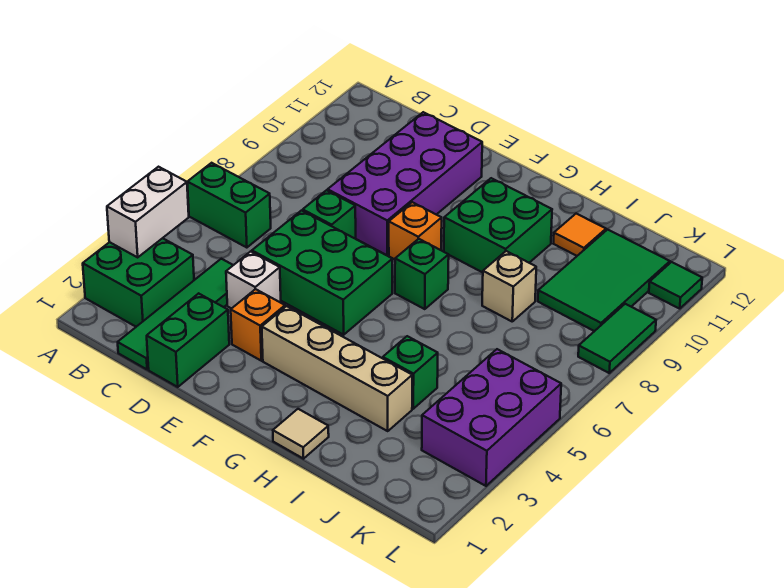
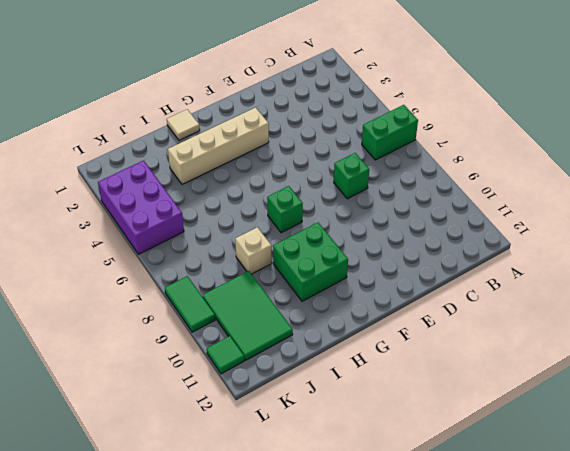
none -> green brick A2:B3 level 1
none -> green tile C1:C4 level 1
none -> green brick D1:D2 level 1

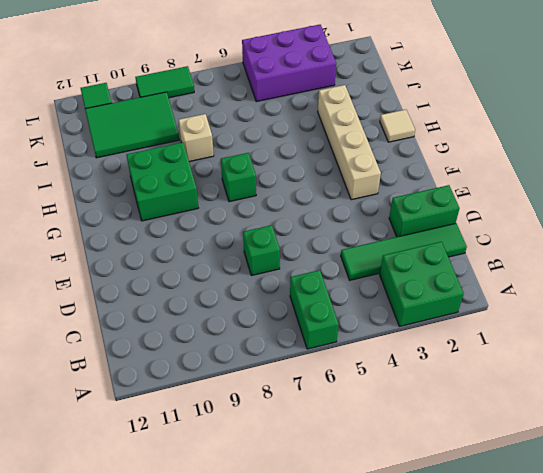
none -> white brick D4 level 1
none -> green brick D5:F6 level 1
none -> purple brick D8:E11 level 1

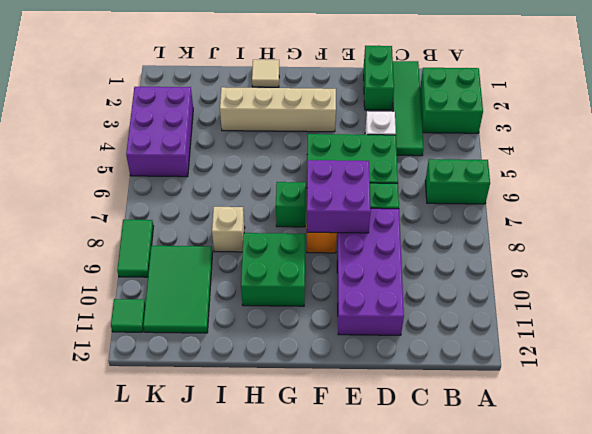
purple brick E7:F8 level 2 -> none
none -> orange brick E3 level 1
none -> green brick I4 level 1
none -> orange tile I11 level 1

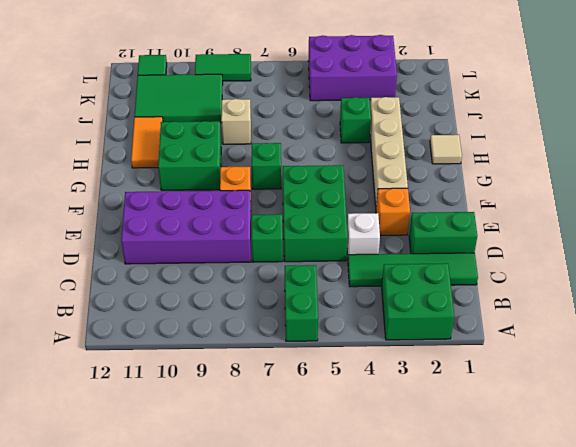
orange tile H11:I11 level 1 -> orange tile I11 level 1
none -> white brick A3:A4 level 2

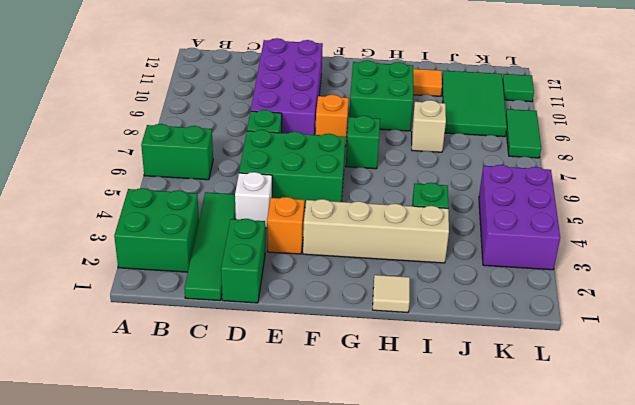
none -> white brick A3:A4 level 2

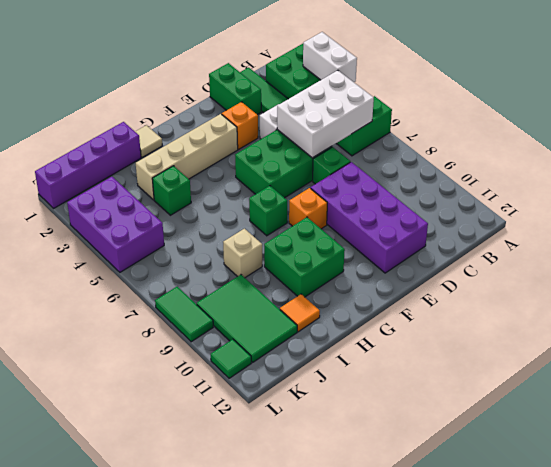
white brick B5:D6 level 2 -> none
purple brick I1:L1 level 1 -> none

